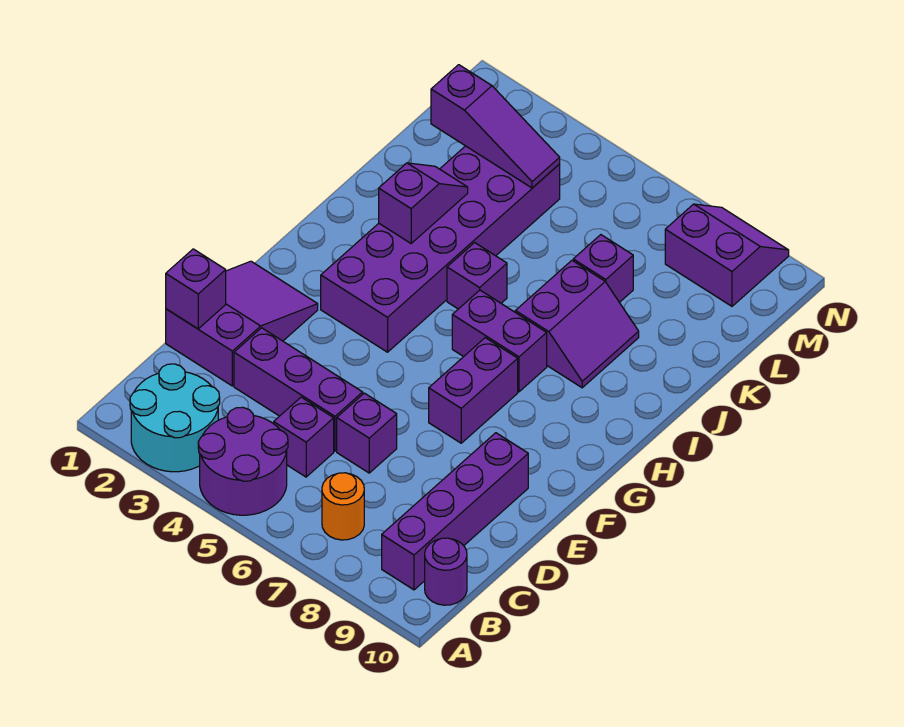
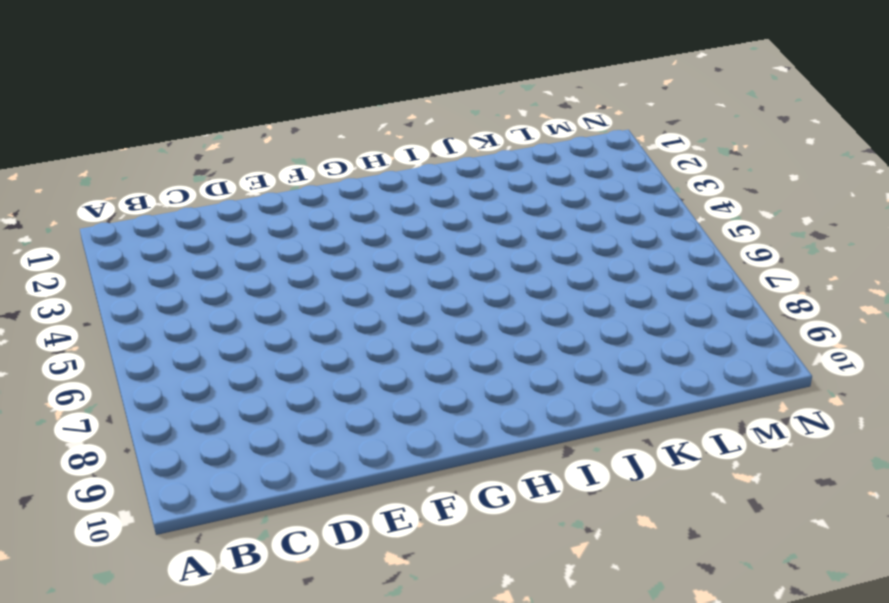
none -> cyan round brick A2:B3 level 1
none -> purple round brick A4:B5 level 1
none -> orange round brick B7 level 1

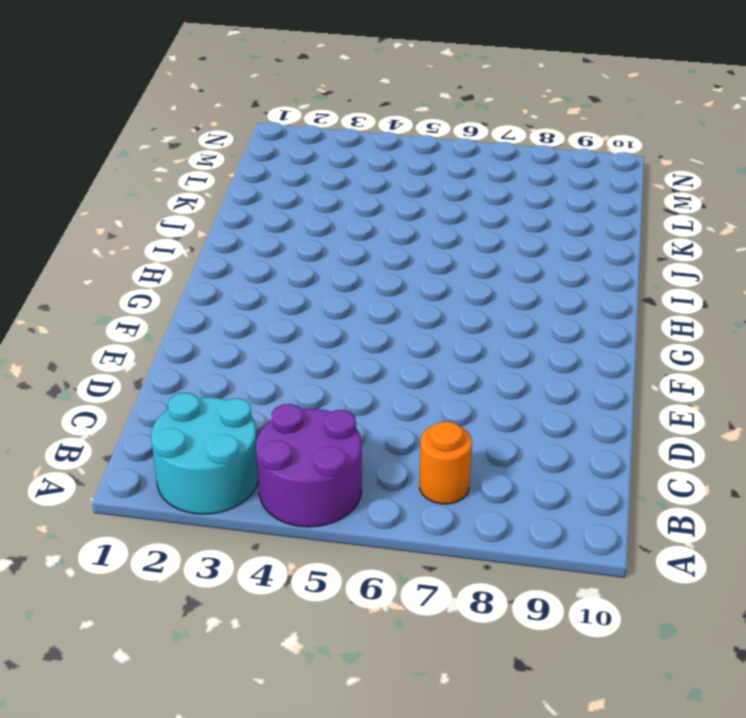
none -> purple brick B9:E9 level 1
none -> purple round brick B10 level 1
none -> purple brick C5 level 1

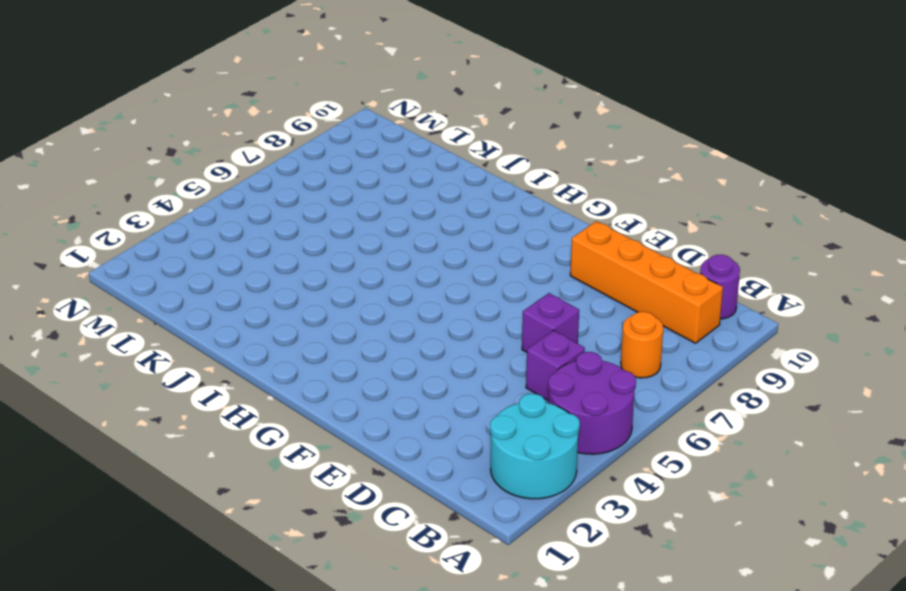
orange brick B9:E9 level 1 -> purple brick B9:E9 level 1
none -> purple slope D1:F2 level 1 top D
none -> purple brick D3:D5 level 1
none -> purple brick F7:G7 level 1

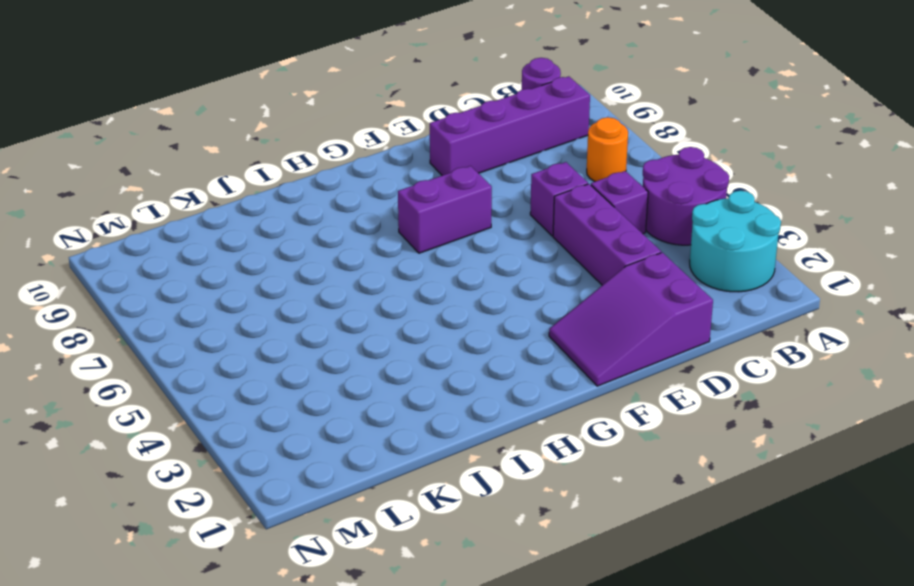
none -> purple brick G3:L4 level 1
none -> purple brick H6:H7 level 1
none -> purple brick I5 level 1

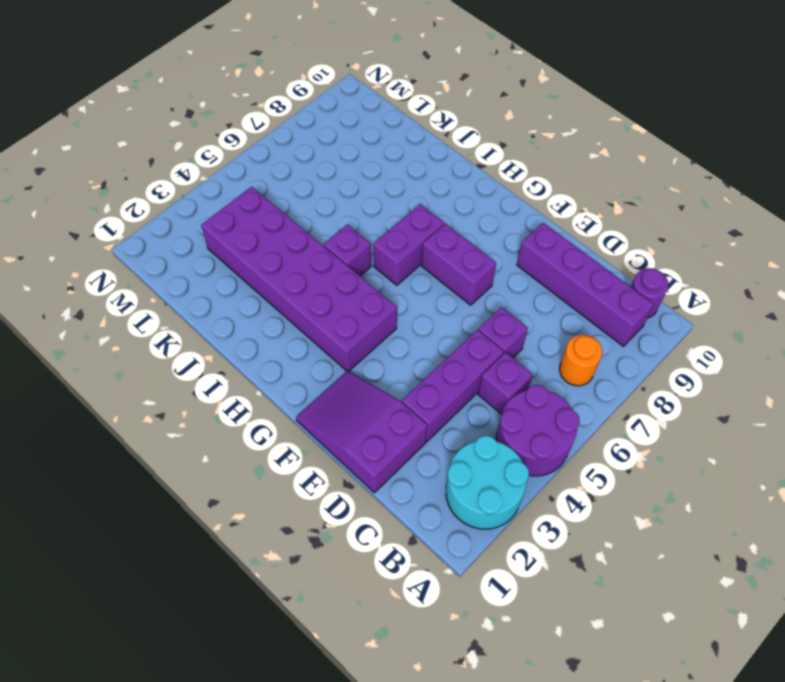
none -> purple slope I7:J8 level 1 top 7
none -> purple brick K7 level 1
none -> purple slope M8:N9 level 1 top M

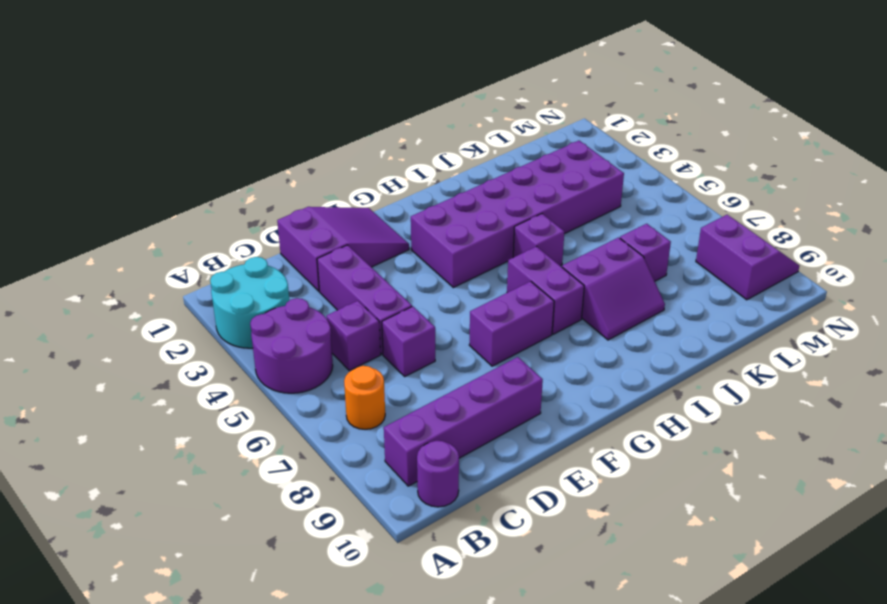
none -> purple brick D1 level 2
none -> purple slope I3:J3 level 2 top I
none -> purple slope L2:L4 level 2 top 2

